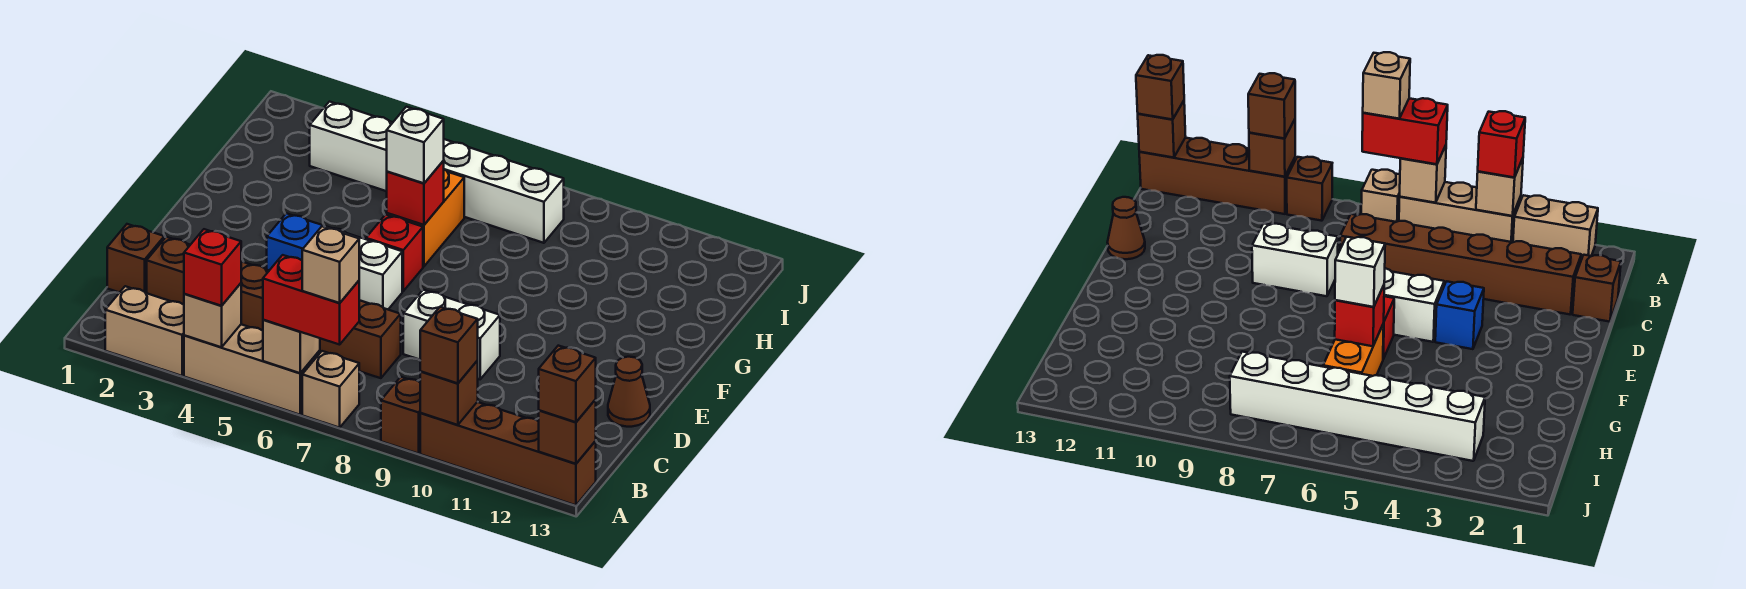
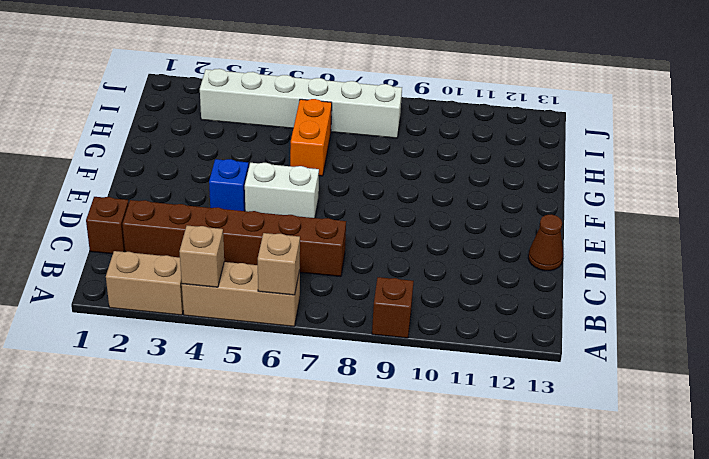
none -> tan brick A7 level 1
none -> brown brick A10:A13 level 1
none -> white brick D8:D9 level 1

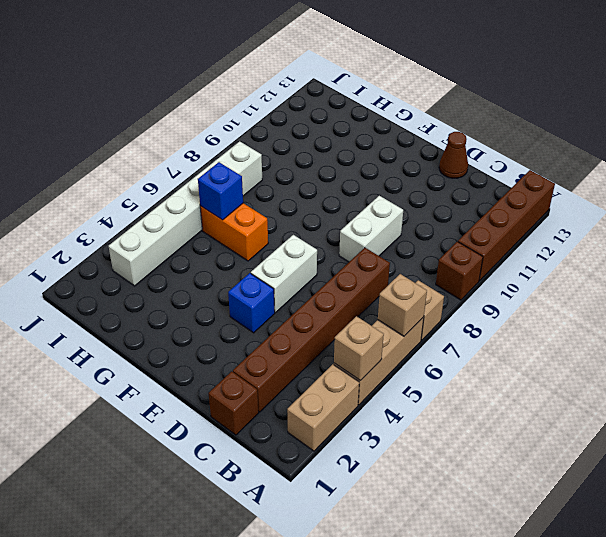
blue brick H6 level 2 -> none
none -> red brick F6 level 1
none -> brown brick A10 level 2
none -> brown brick A13 level 2

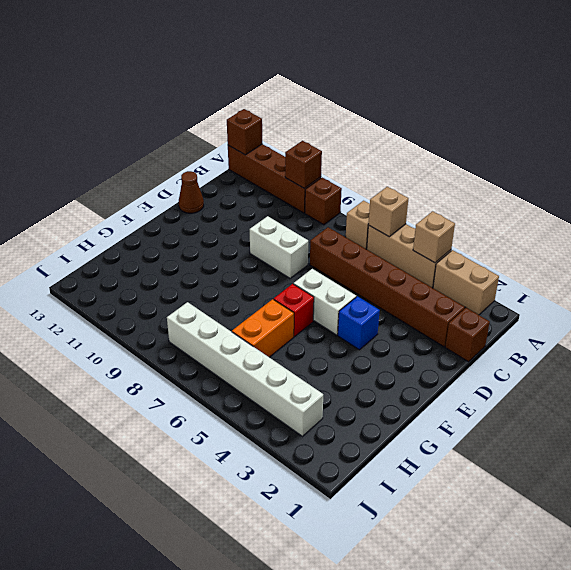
none -> red brick G6 level 2
none -> red brick A4 level 3
none -> red brick A6:A7 level 3

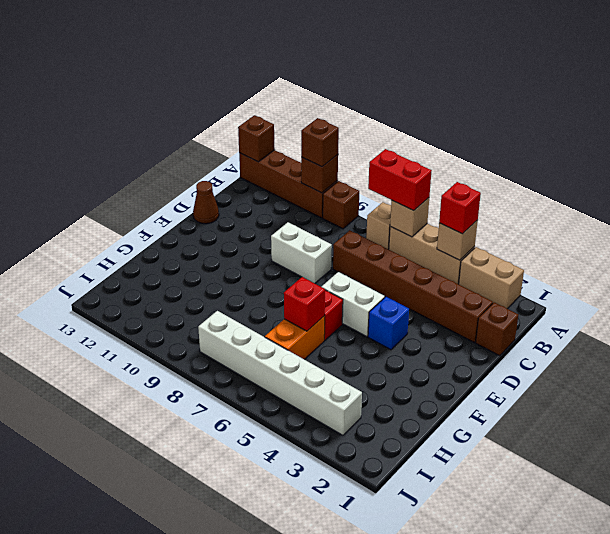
none -> brown brick A13 level 3
none -> white brick G6 level 3
none -> tan brick A7 level 4

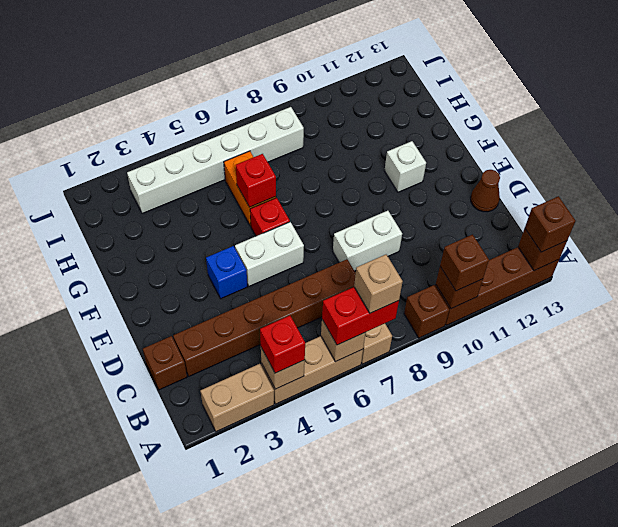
white brick F11 level 1 -> white brick G6 level 3

